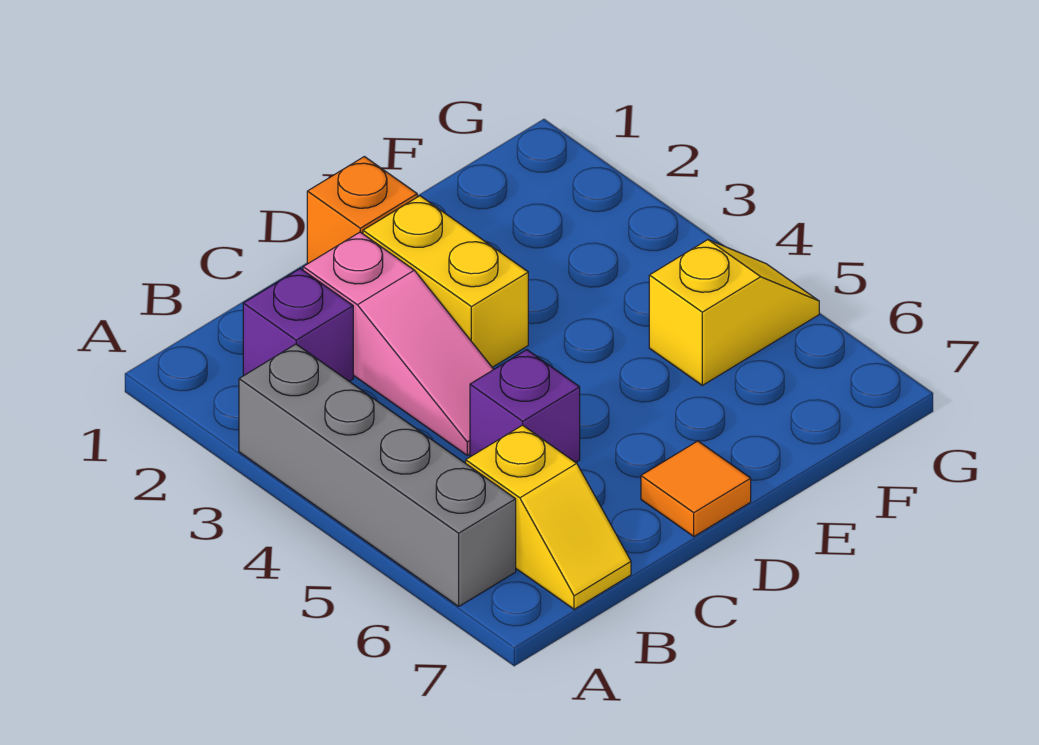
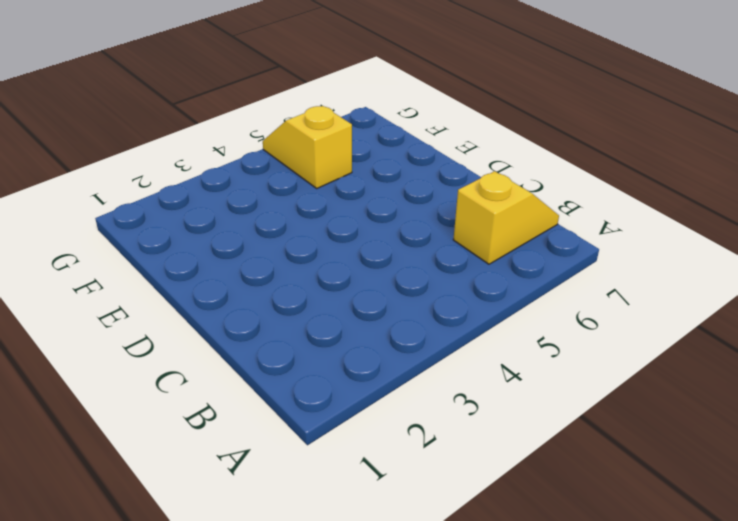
none -> grey brick A3:A6 level 1
none -> purple brick B2 level 1

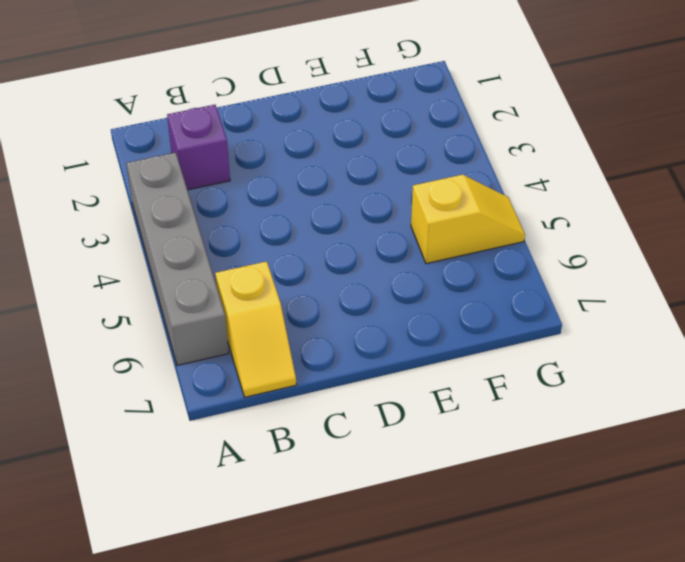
none -> pink slope C2:C4 level 1 top 2
none -> purple brick C5 level 1

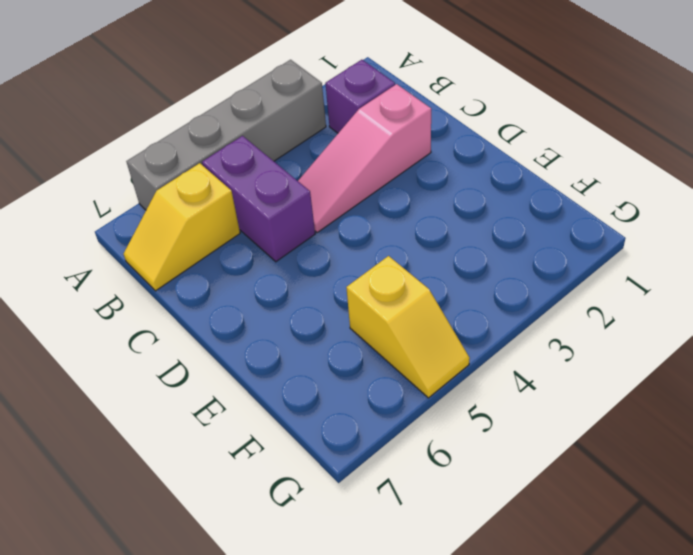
purple brick B5:C5 level 1 -> purple brick C5 level 1
none -> orange brick D1 level 1
none -> yellow brick D2:D3 level 1

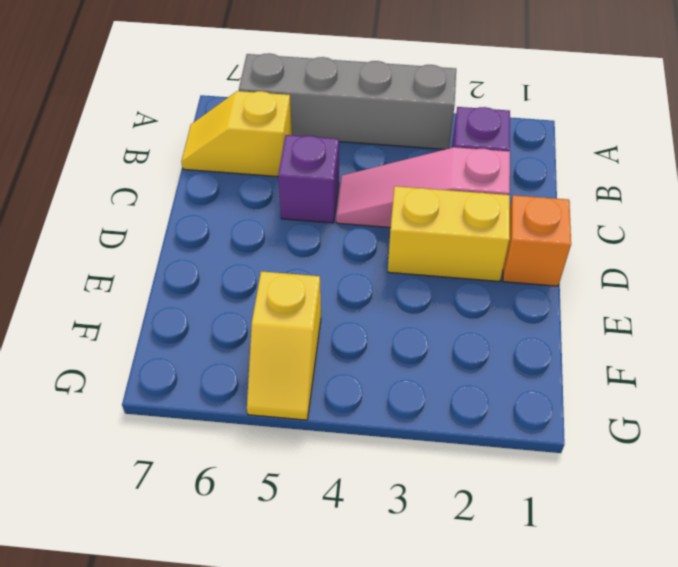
none -> orange tile D7 level 1

